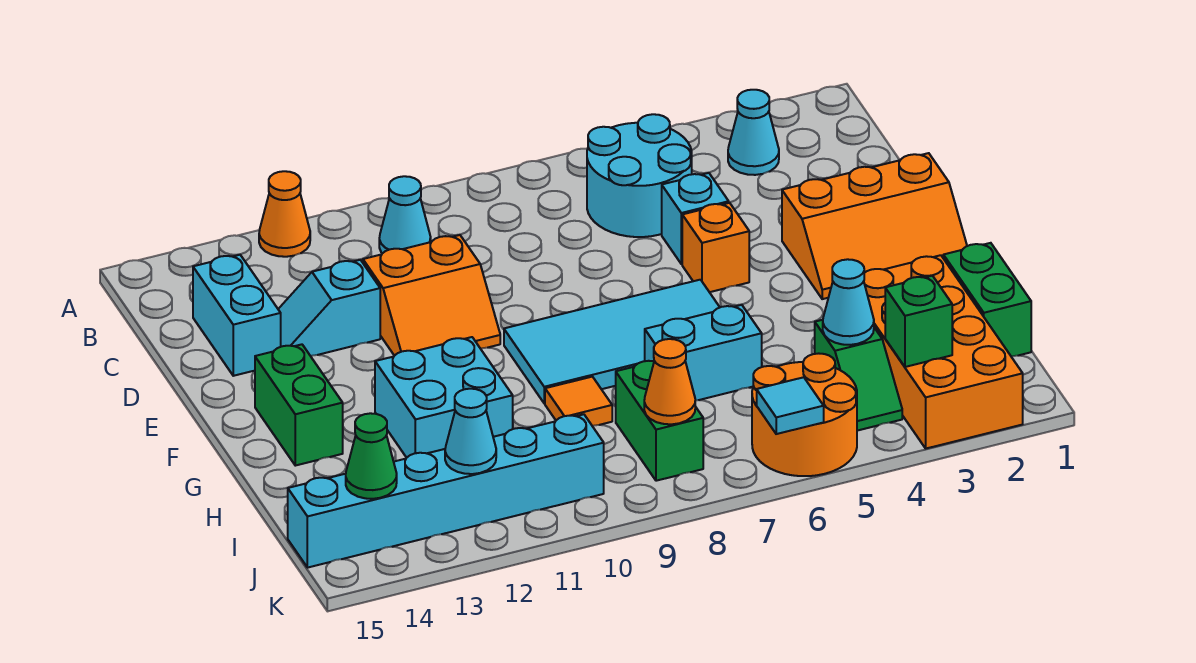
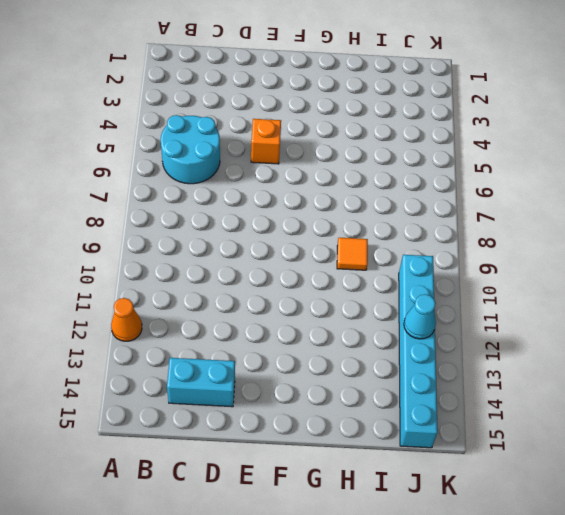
none -> cyan cone B3 level 1
none -> cyan cone B10 level 1
none -> cyan brick D5 level 1

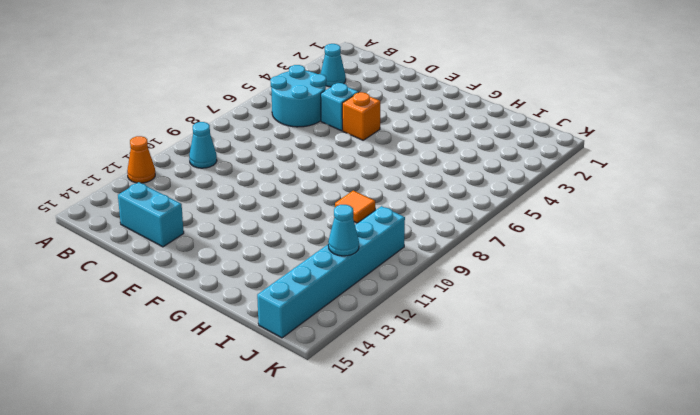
none -> orange slope D10:E11 level 1 top D
none -> cyan slope D12:D13 level 1 top 12
none -> orange slope E1:F3 level 1 top E

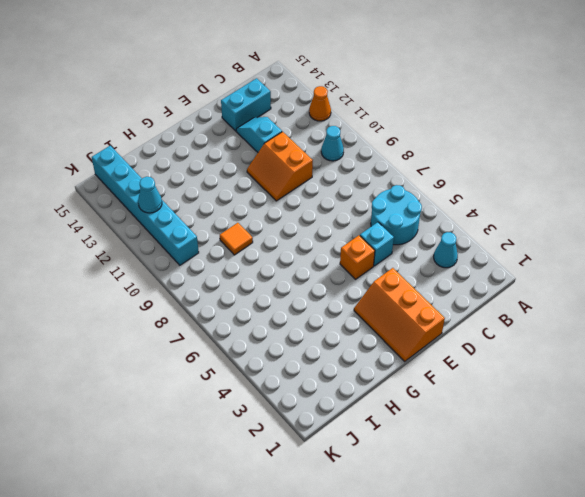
none -> cyan tile F6:G9 level 1
none -> green brick F14:G14 level 1
none -> cyan brick G11:H12 level 1

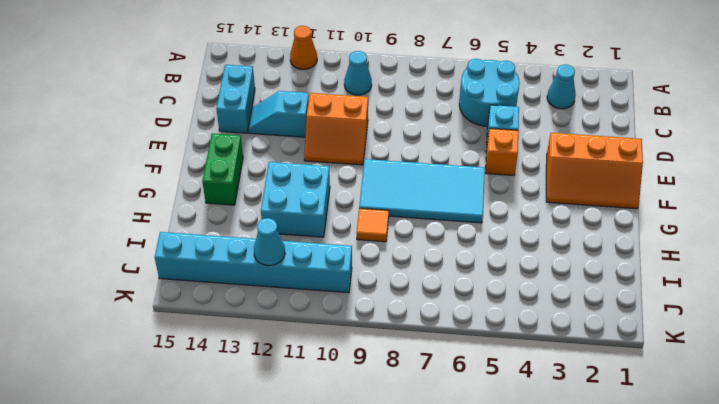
none -> green brick H1:I1 level 1
none -> orange brick H2:K3 level 1
none -> cyan brick H6:H7 level 1

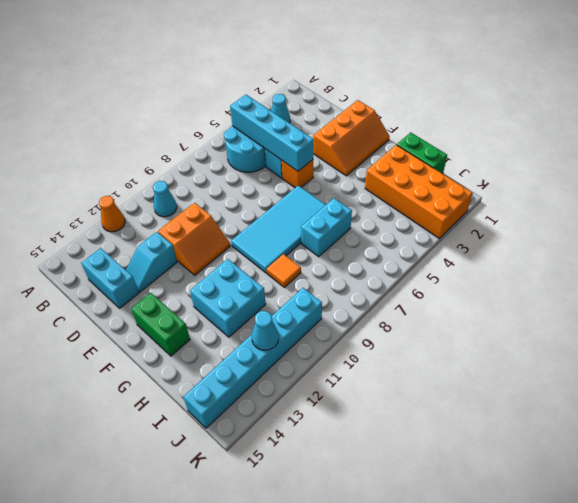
cyan brick B5:E5 level 2 -> none
none -> green slope I4:J4 level 1 top I
none -> green brick I8:J8 level 1
none -> orange round brick J5:K6 level 1

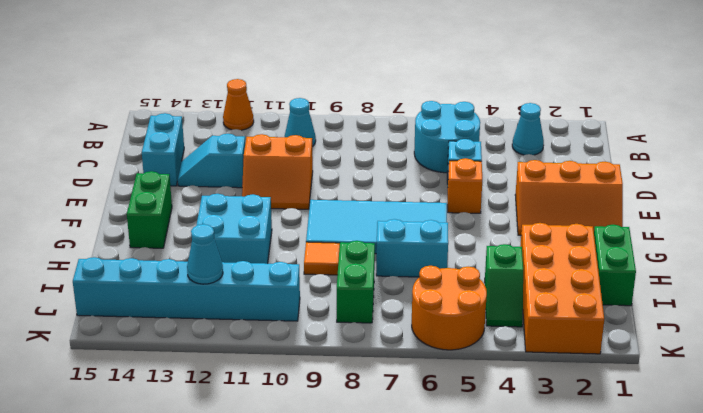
none -> cyan cone I4 level 2
none -> green brick J3 level 2
none -> orange cone J8 level 2

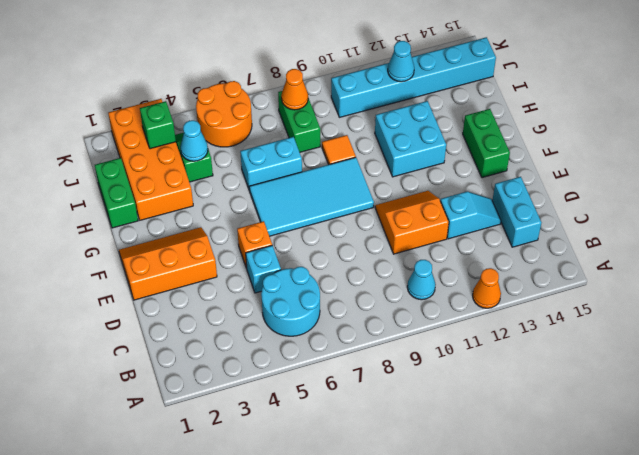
none -> cyan cone B3 level 1
none -> green cone J14 level 2
none -> cyan tile K6 level 2

